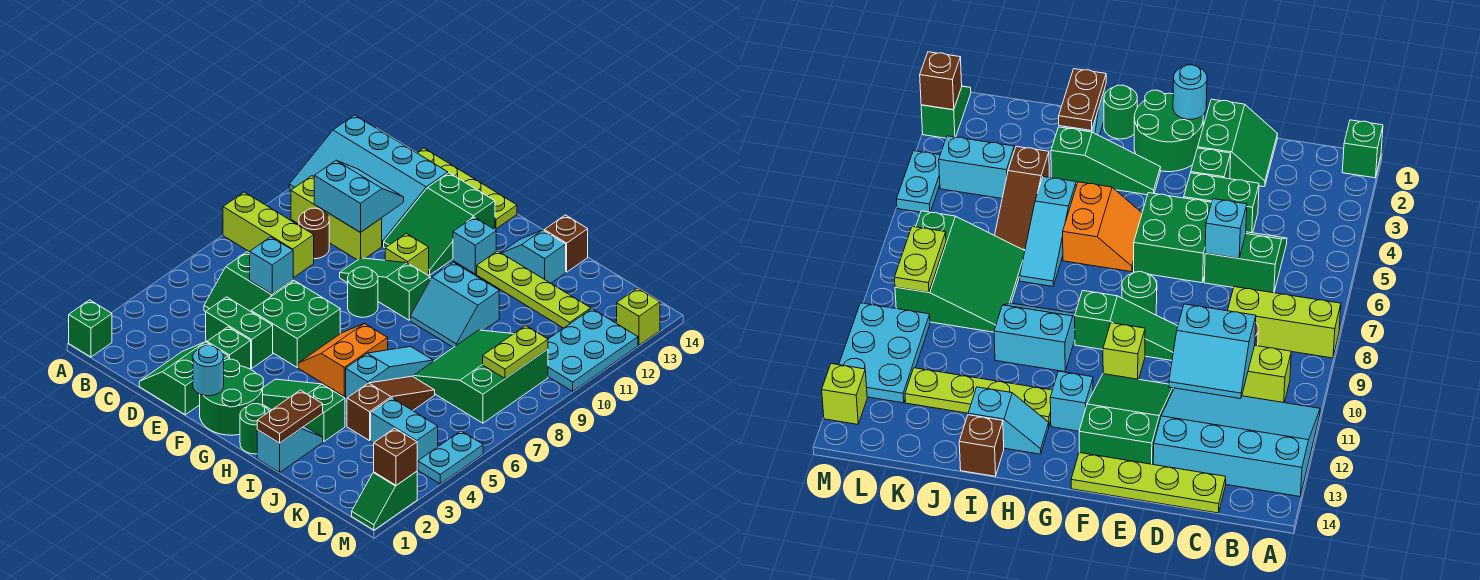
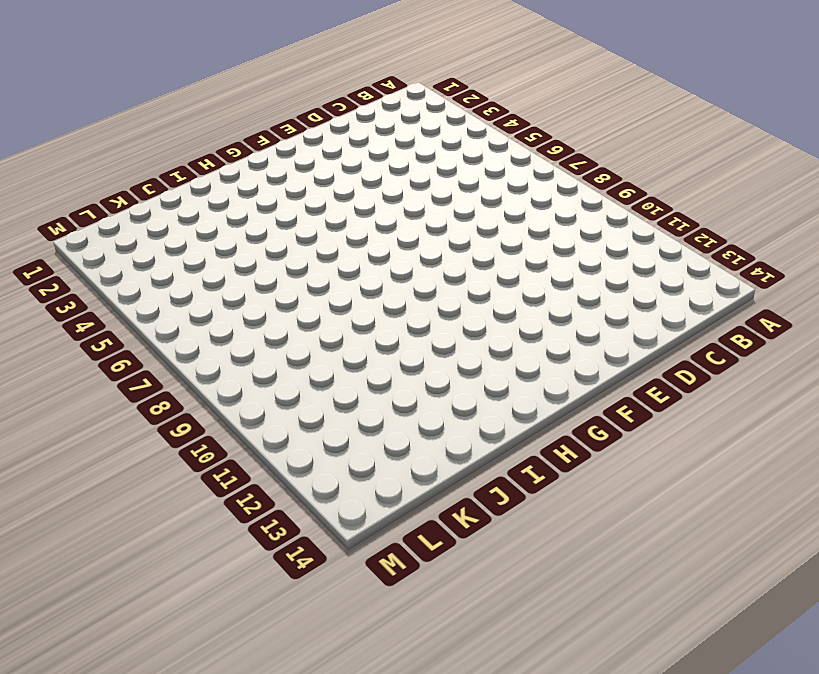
none -> green brick A1 level 1
none -> lime brick A8:C8 level 1
none -> cyan slope A11:D13 level 1 top 13
none -> lime brick B10:D10 level 1

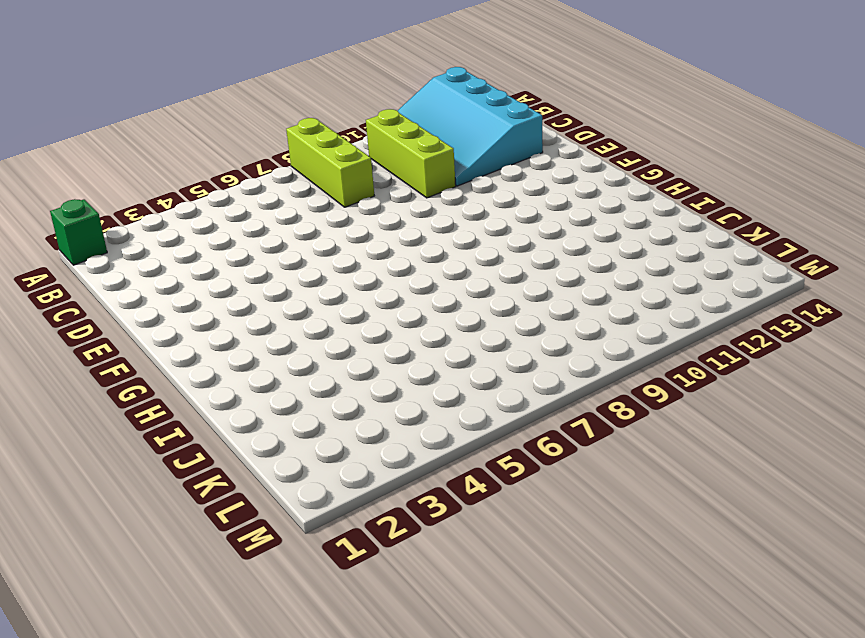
none -> green slope C5:D6 level 1 top 6
none -> brown round brick C9 level 1
none -> lime plate C14:F14 level 1
none -> green slope D1:E2 level 1 top E

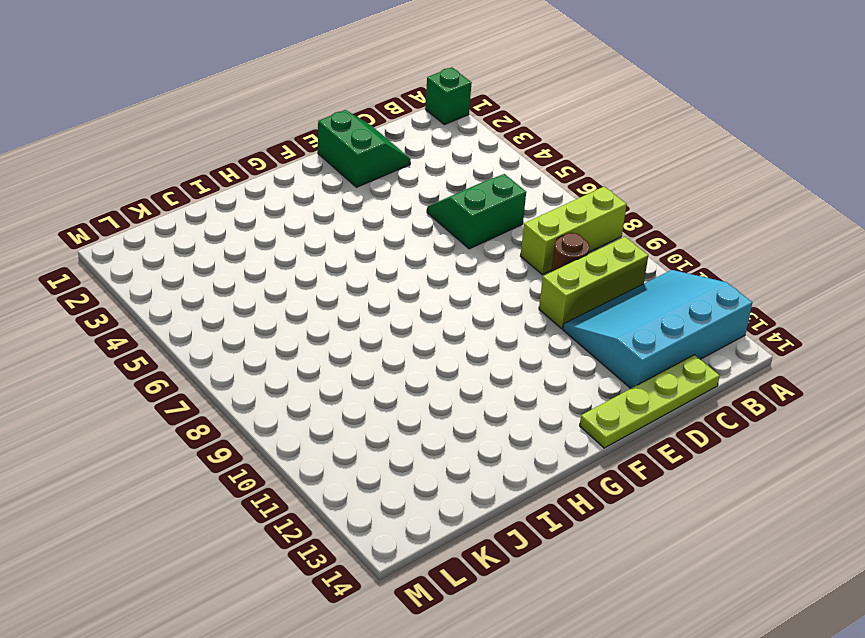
none -> green brick D4:E4 level 1
none -> green brick E3 level 1
none -> green brick E5:F6 level 1
none -> green slope E9:G9 level 1 top G

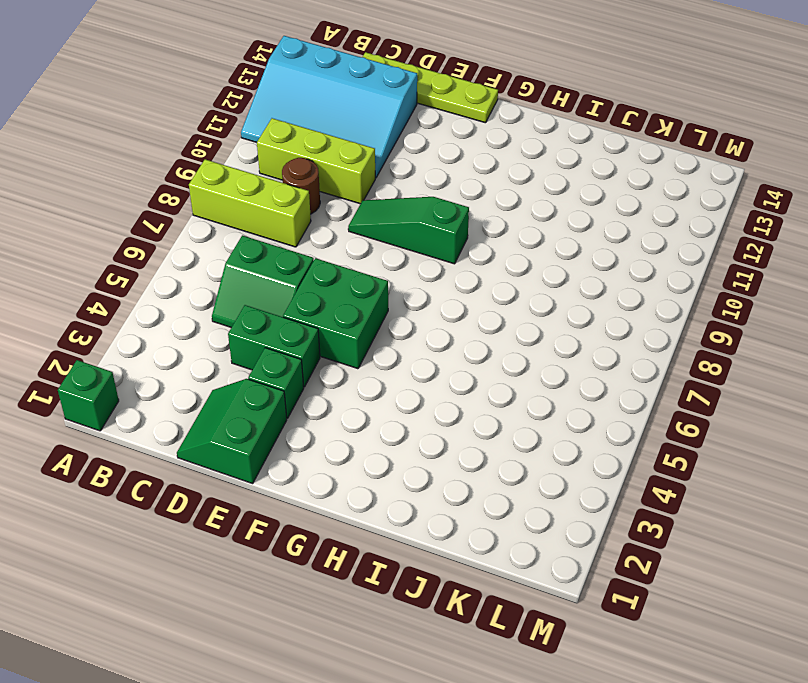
none -> green slope E11:F13 level 1 top 13
none -> green round brick F1:G2 level 1
none -> green round brick F8 level 1
none -> lime brick F10 level 1

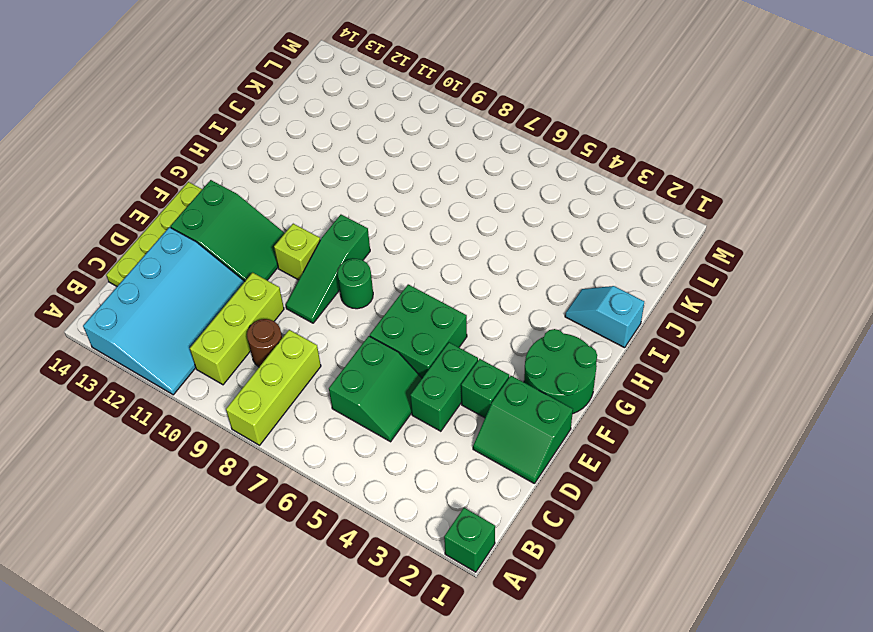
none -> green slope G3:I3 level 1 top I
none -> orange slope G5:H6 level 1 top H
none -> cyan brick G12 level 1
none -> green round brick H1 level 1

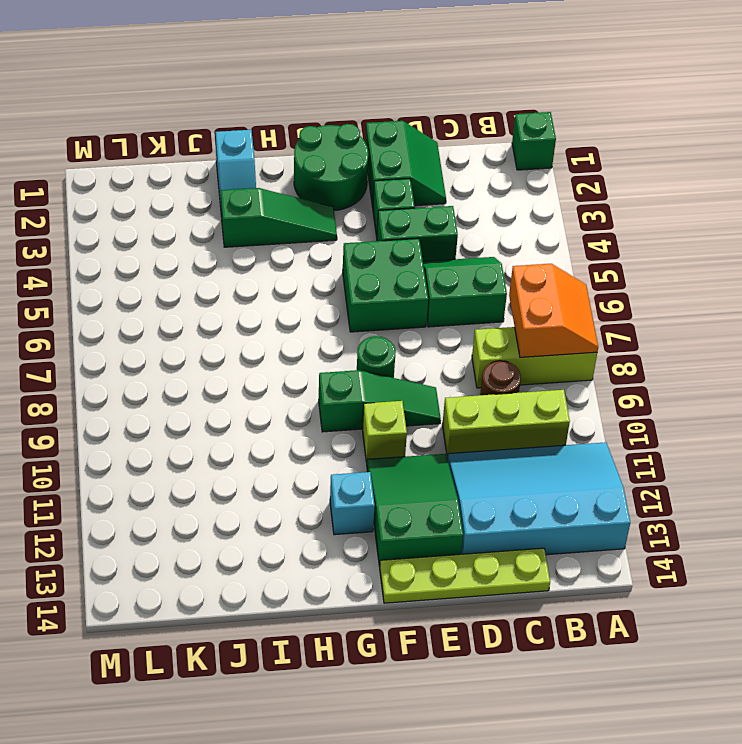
orange slope A7:B8 level 2 top B -> orange slope G5:H6 level 1 top H
none -> green round brick H1 level 1
none -> cyan slope H9:I10 level 1 top 10
none -> lime plate H12:K12 level 1
none -> cyan slope H13:I13 level 1 top I

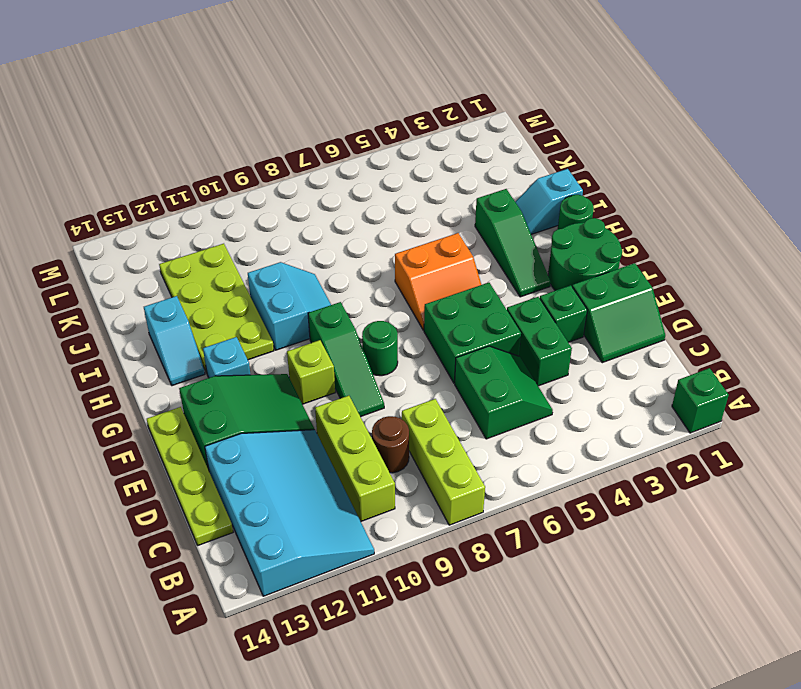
lime plate H11:K12 level 1 -> lime plate H12:K12 level 1
none -> cyan slope I5:I7 level 1 top 5
none -> brown brick I14 level 1
none -> brown slope J4:J6 level 1 top 4
none -> green slope J7:L9 level 1 top L

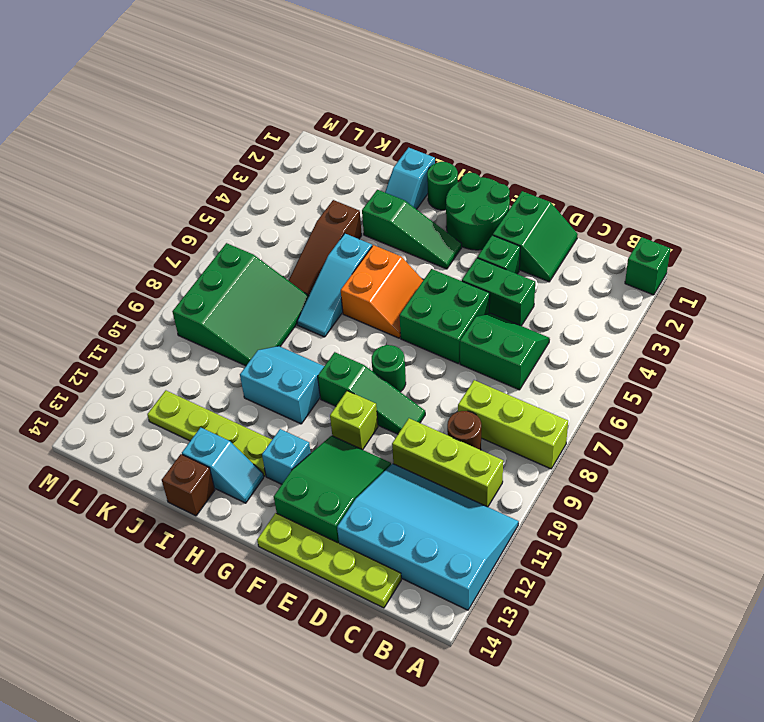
none -> cyan brick K4:L4 level 1
none -> cyan plate L10:M12 level 1
none -> green slope M1:M2 level 1 top 2
none -> cyan plate M4:M5 level 1

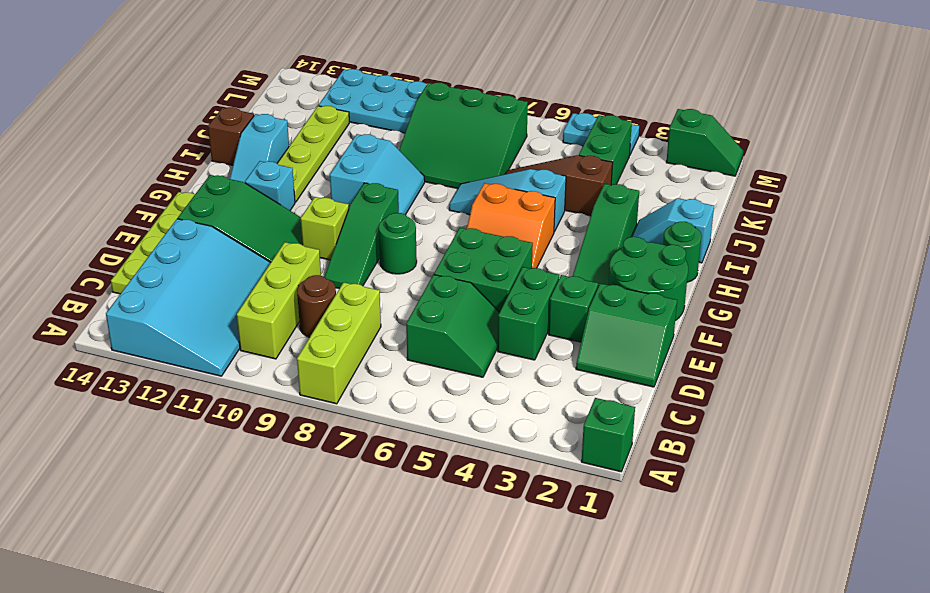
green brick K4:L4 level 1 -> cyan brick K4:L4 level 1
none -> lime brick M13 level 1
none -> cyan slope C10:D11 level 2 top 10
none -> cyan brick D6 level 2
none -> cyan round brick F1 level 2

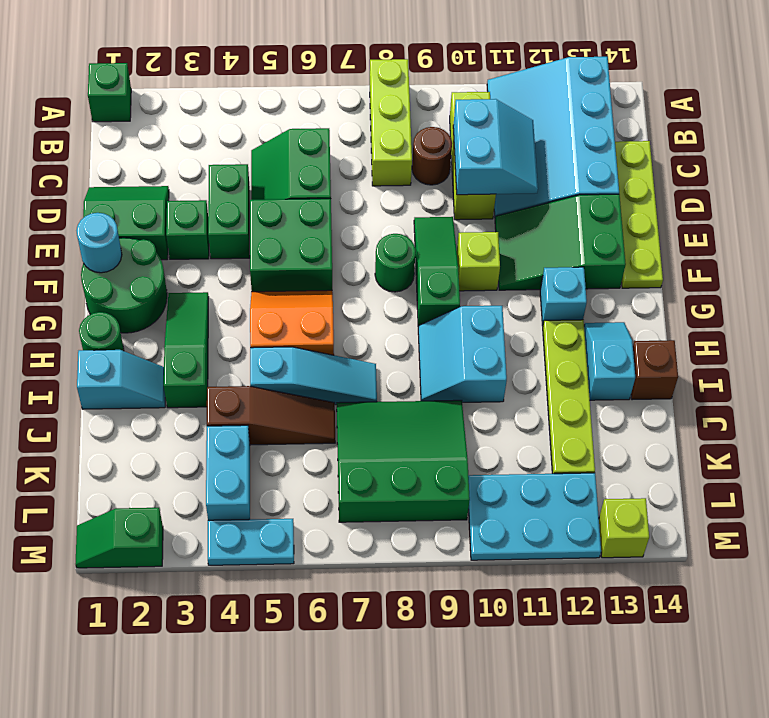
none -> cyan brick D6 level 2
none -> brown plate I1:I2 level 2
none -> lime plate L8:L9 level 2
none -> brown brick M2 level 2

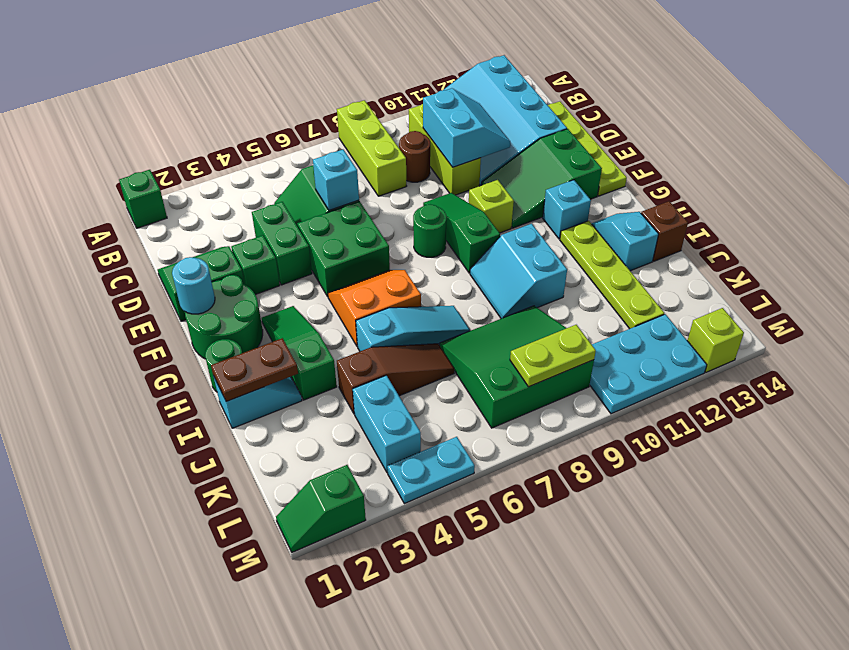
none -> brown brick M2 level 2

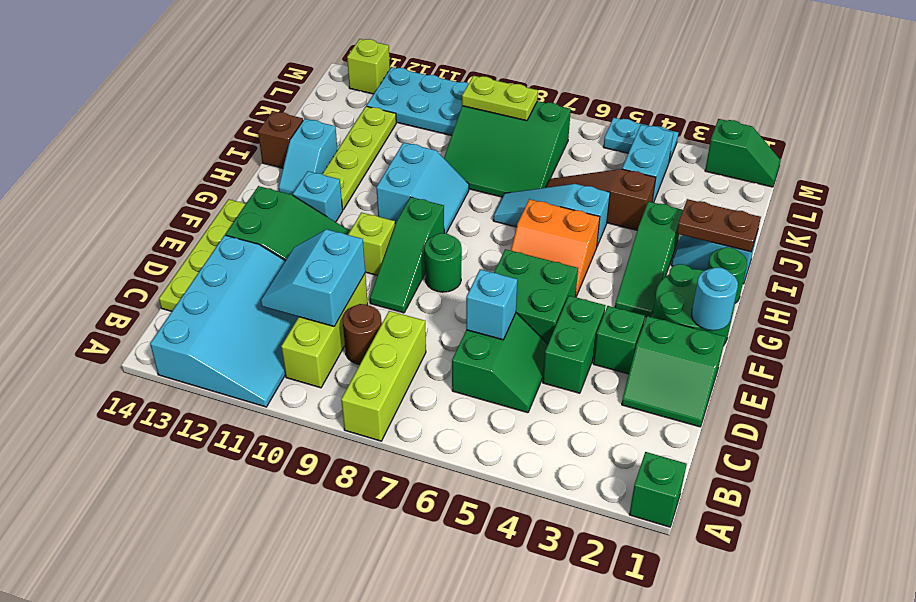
none -> brown brick M2 level 2

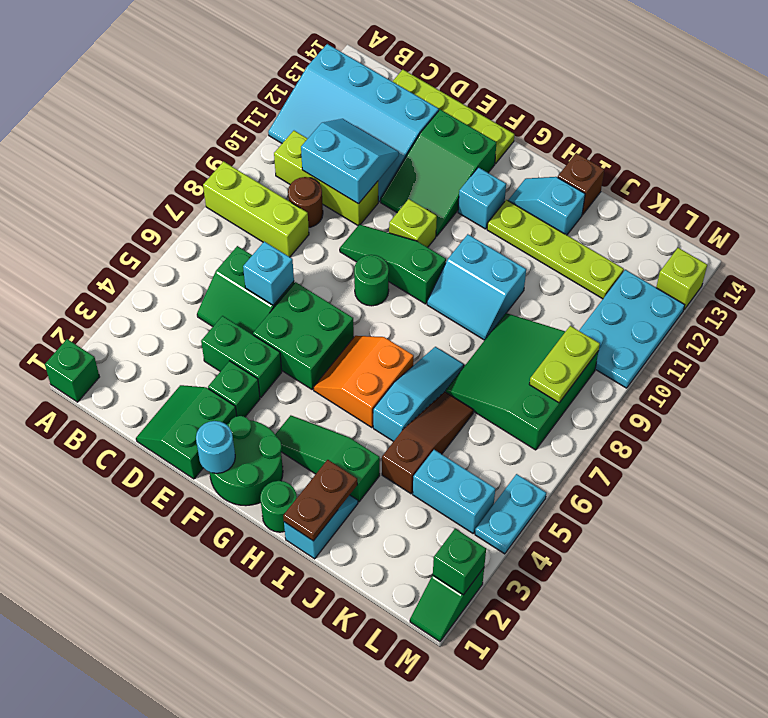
green brick M2 level 2 -> brown brick M2 level 2

